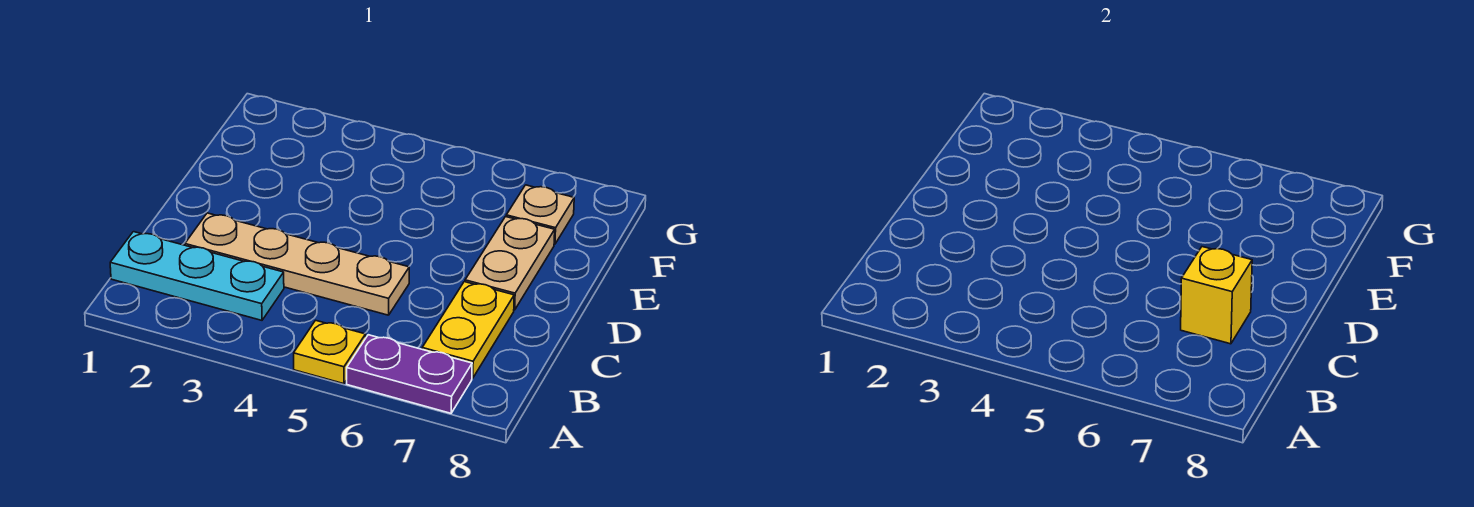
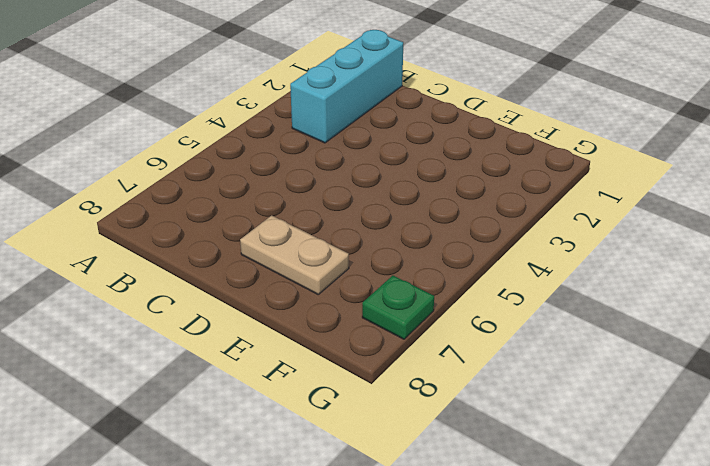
cyan brick B1:B3 level 1 -> cyan plate B1:B3 level 1
green plate G7 level 1 -> none
none -> yellow plate A5 level 1
none -> purple plate A6:A7 level 1

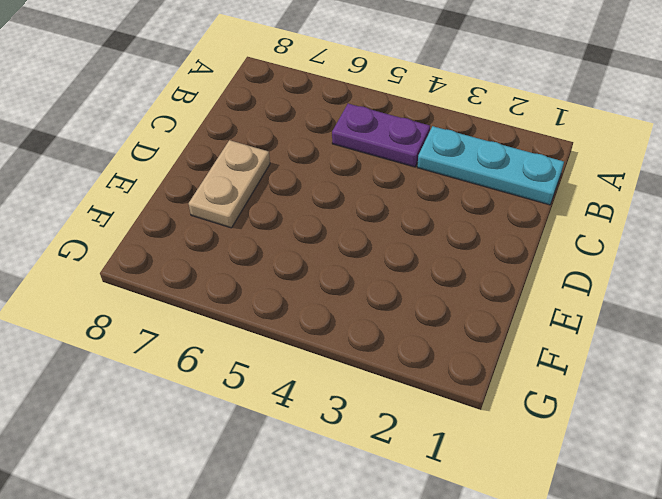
purple plate B4:B5 level 1 -> purple plate A6:A7 level 1
none -> yellow plate A5 level 1
none -> yellow plate B7:C7 level 1

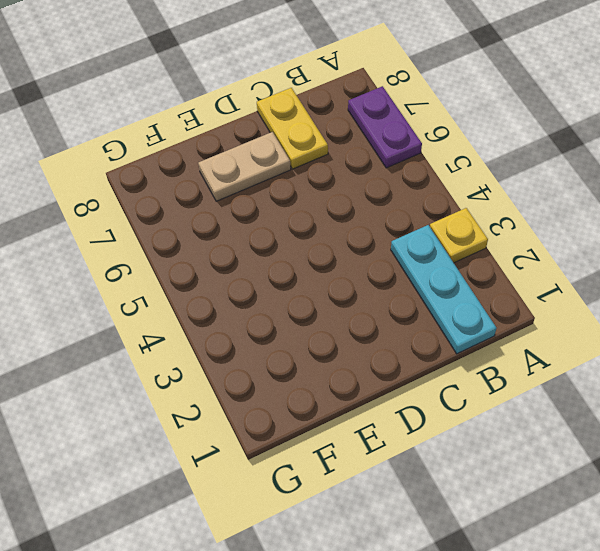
yellow plate A3 level 1 -> yellow plate A5 level 1
yellow plate C7:C8 level 1 -> yellow plate B7:C7 level 1
none -> tan plate C2:C5 level 1
none -> tan plate F7 level 1

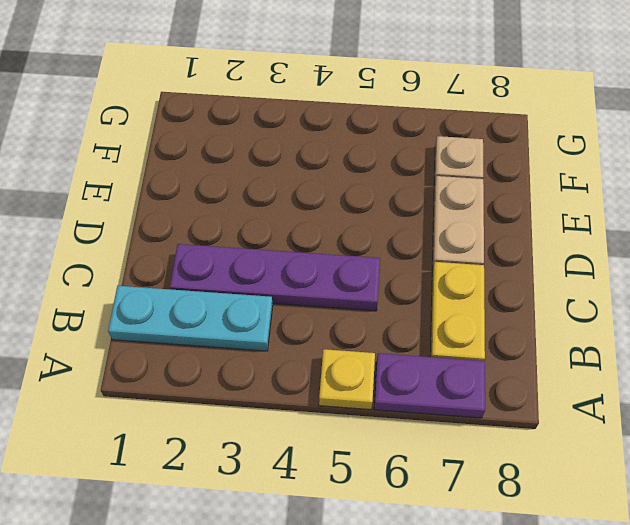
purple plate C2:C5 level 1 -> tan plate C2:C5 level 1
none -> yellow brick C7 level 2

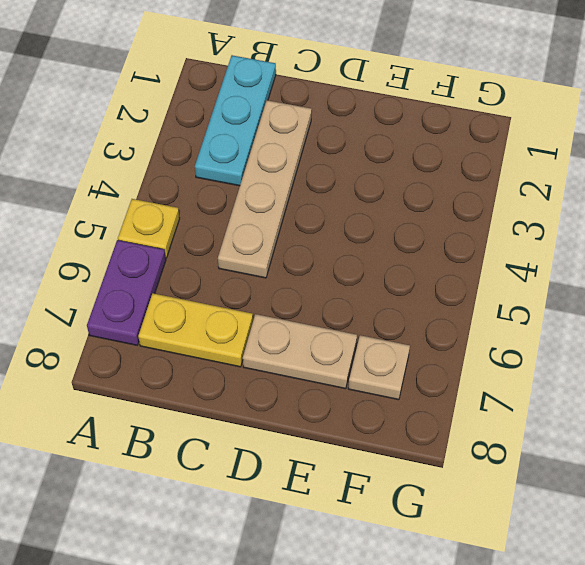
none -> yellow brick C7 level 2

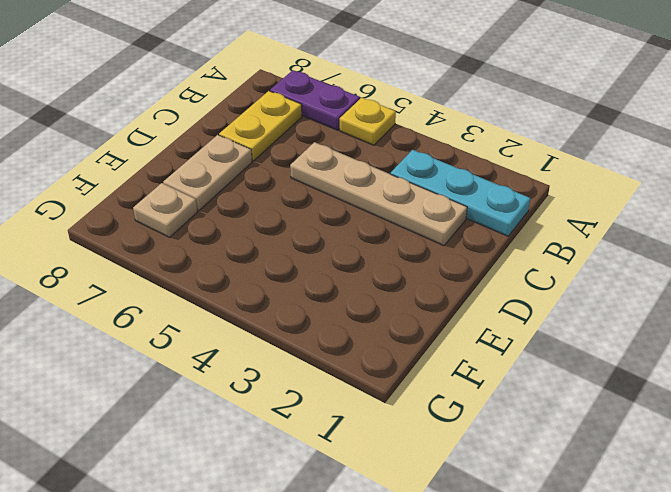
none -> yellow brick C7 level 2

